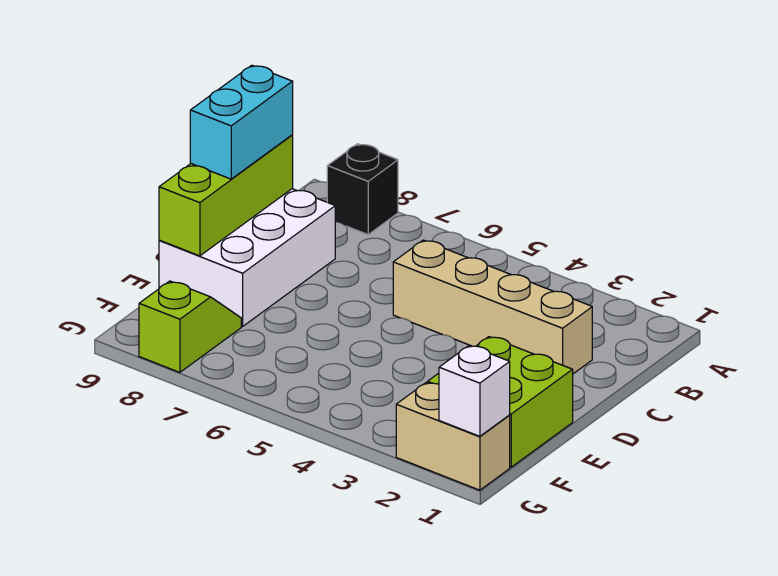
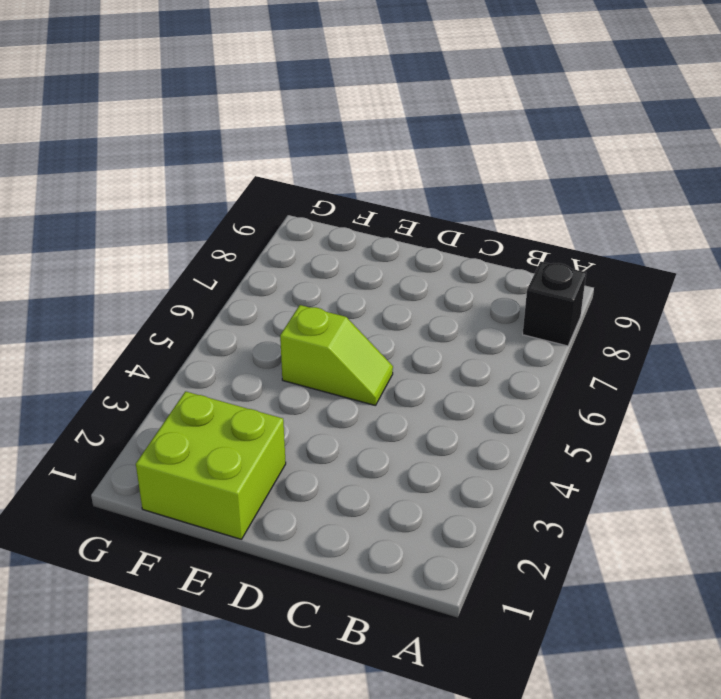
lime slope D5:E5 level 1 top E -> lime slope F8:G8 level 1 top G
none -> tan brick C2:C5 level 1
none -> white brick C8:E9 level 1

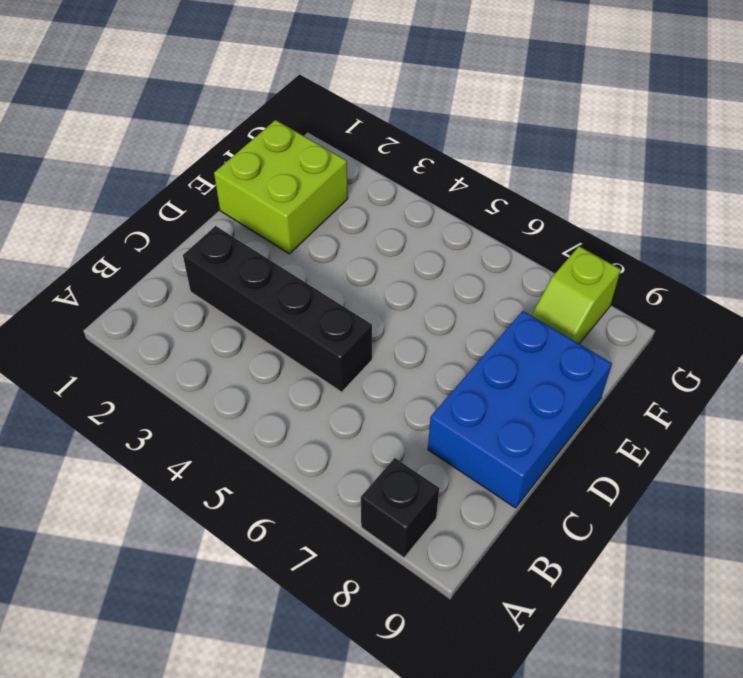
black brick C2:C5 level 1 -> tan brick C2:C5 level 1
blue brick C8:E9 level 1 -> white brick C8:E9 level 1
none -> tan brick G1:G2 level 1
none -> lime brick C9:E9 level 2

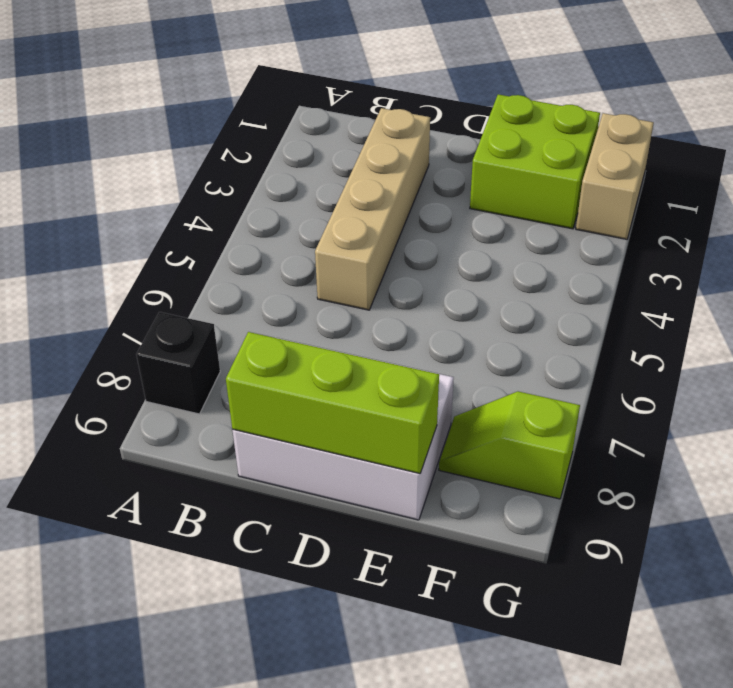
none -> white brick G1 level 2
none -> cyan brick C9:D9 level 3

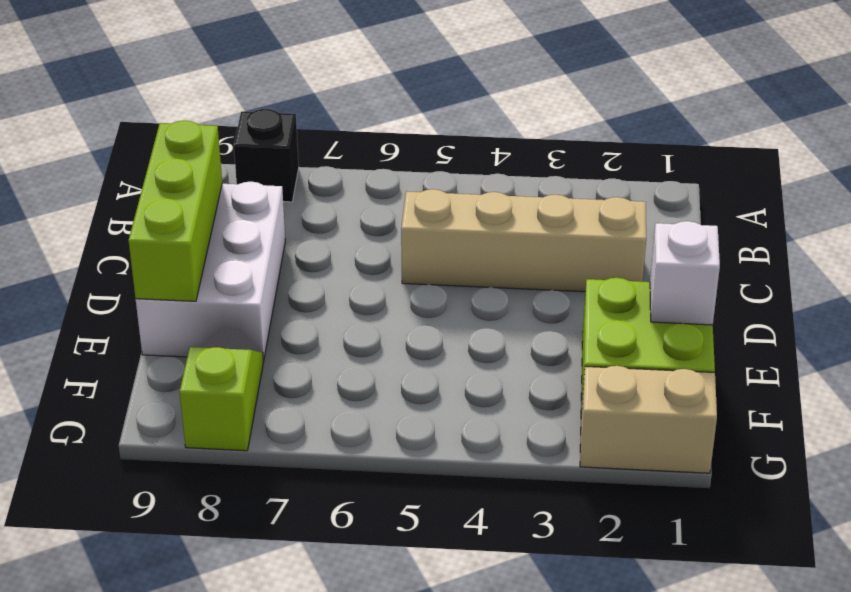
white brick E1 level 2 -> white brick G1 level 2
none -> cyan brick C9:D9 level 3

